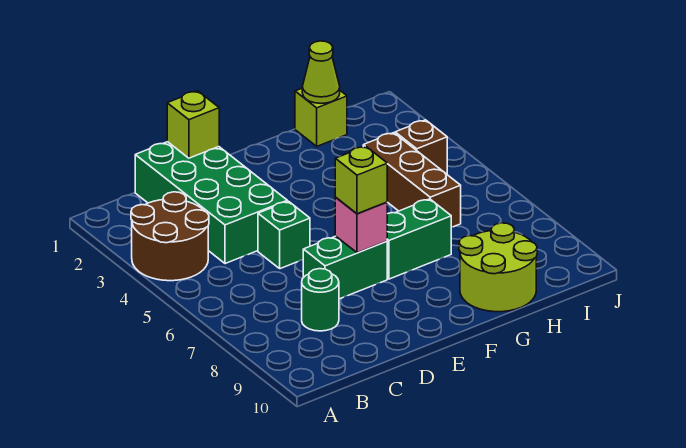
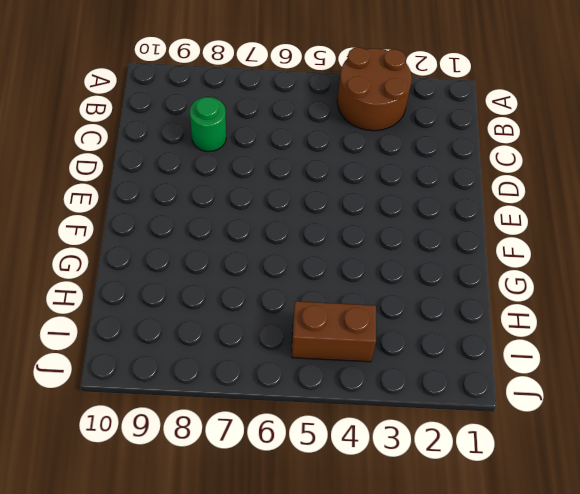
brown brick I4:I5 level 1 -> brown brick I4 level 1
none -> green brick C1:D4 level 1
none -> green brick D5 level 1
none -> green brick D7:E7 level 1

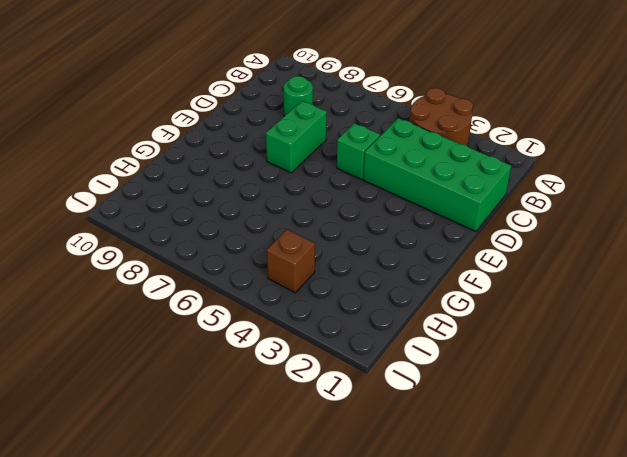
none -> green brick F7:G7 level 1
none -> lime round brick G9:H10 level 1
none -> lime brick H1 level 1

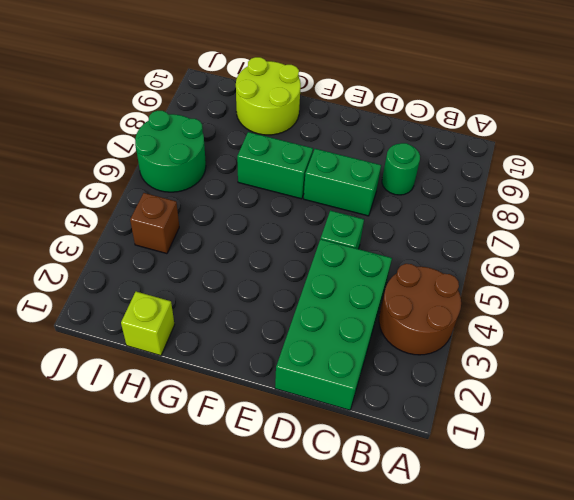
green round brick I6:J7 level 1 -> none
none -> brown brick H4:H6 level 1
none -> lime brick D1 level 2
none -> pink brick E7 level 2

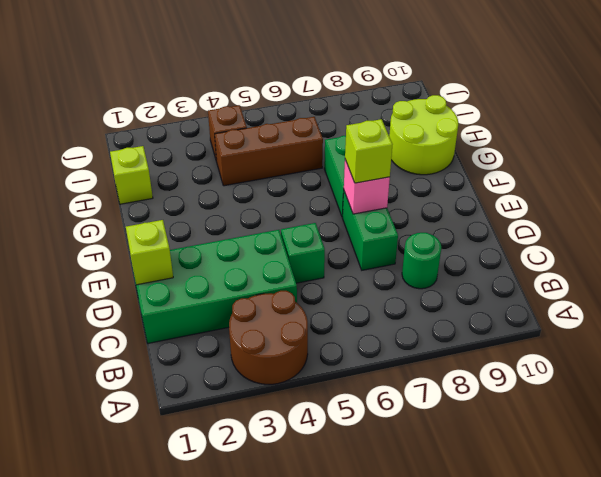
none -> lime cone H1 level 2

